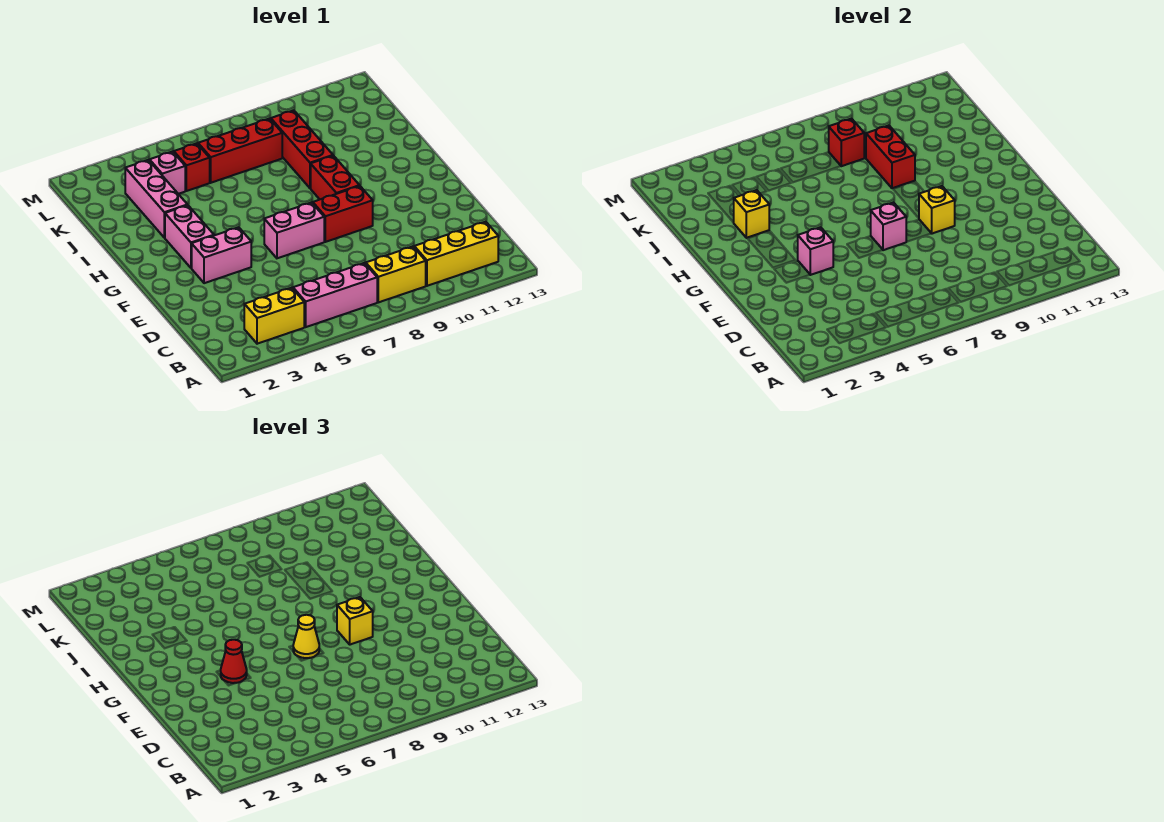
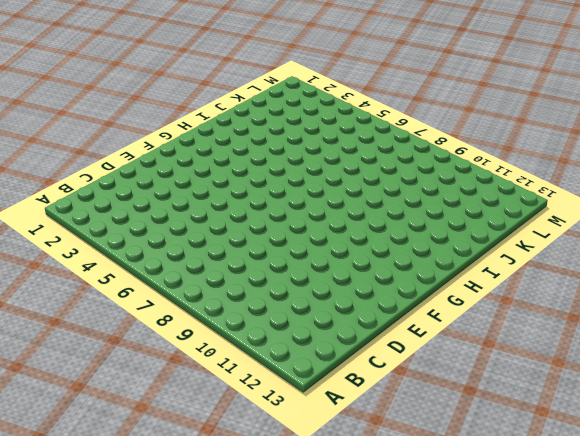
none -> yellow brick B3:B4 level 1
none -> pink brick B5:B7 level 1
none -> yellow brick B8:B9 level 1

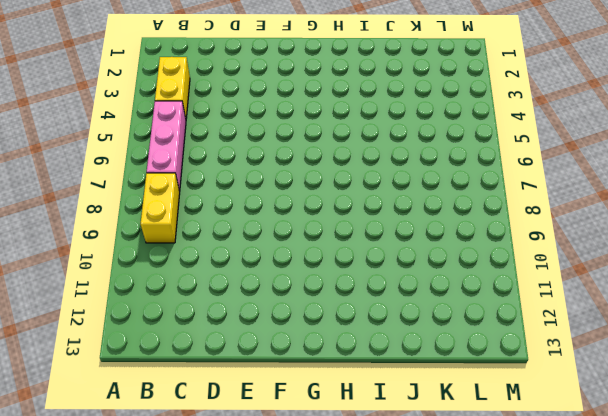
none -> yellow brick B10:B12 level 1
none -> pink brick F3:F4 level 1
none -> pink brick F6:F7 level 1

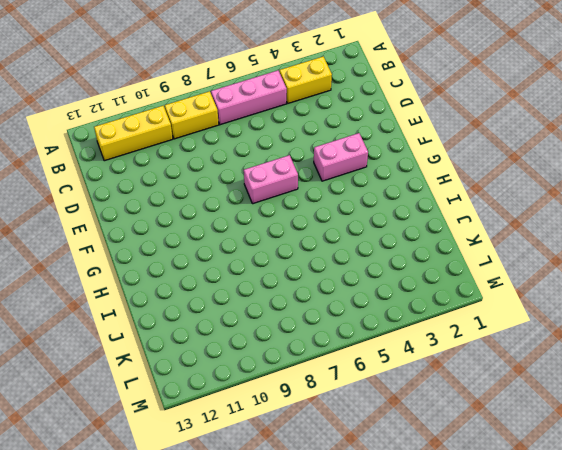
none -> red brick F8:F9 level 1
none -> pink brick G3:H3 level 1
none -> red brick G9:H9 level 1

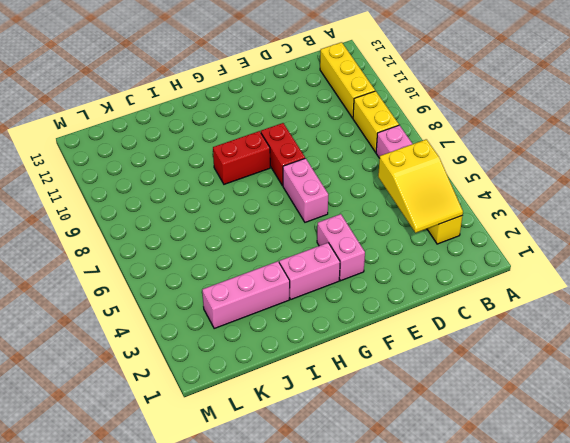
yellow slope B3:C5 level 2 top 5 -> none
none -> red brick I9:K9 level 1
none -> pink brick K4 level 1
none -> red brick K5 level 1

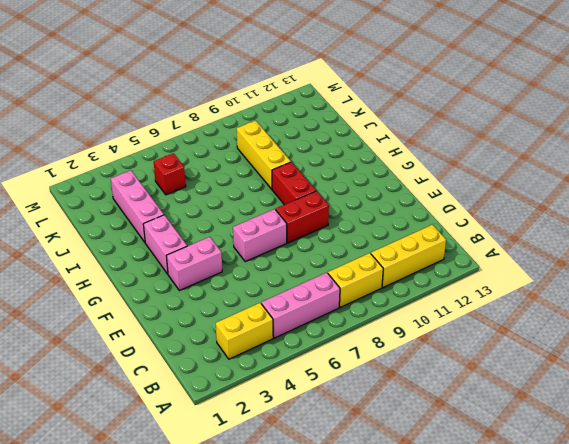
yellow brick I9:K9 level 1 -> red brick I9:K9 level 1
none -> pink brick K4 level 1
none -> red brick K6:K8 level 1
none -> pink brick F4 level 2

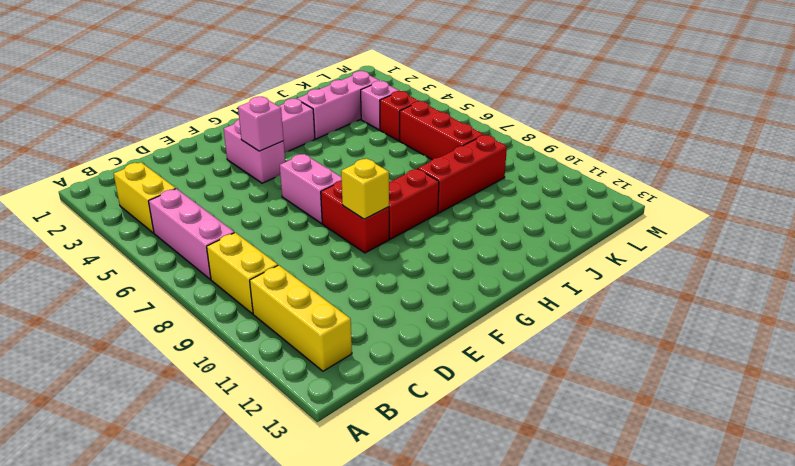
none -> pink brick F7 level 2
none -> yellow brick I3 level 2
none -> red brick I9:J9 level 2

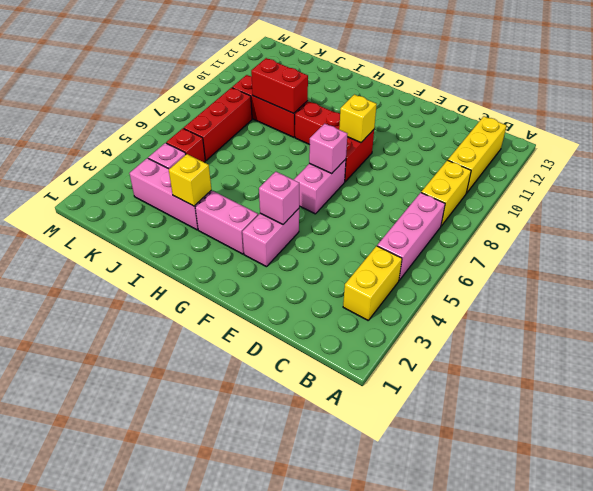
none -> red brick K8 level 2
none -> red cone F4 level 3
none -> yellow cone F7 level 3

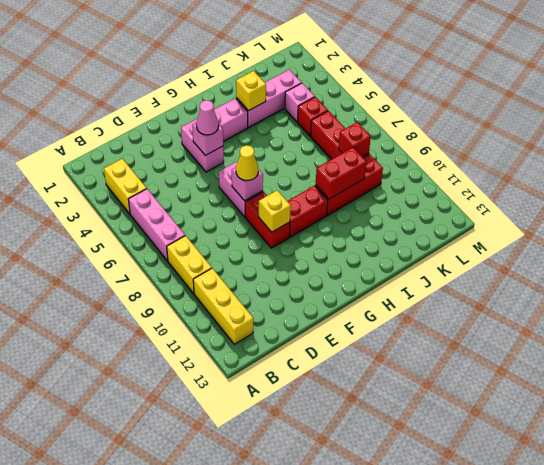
pink cone F4 level 3 -> red cone F4 level 3
none -> yellow brick F9 level 3

